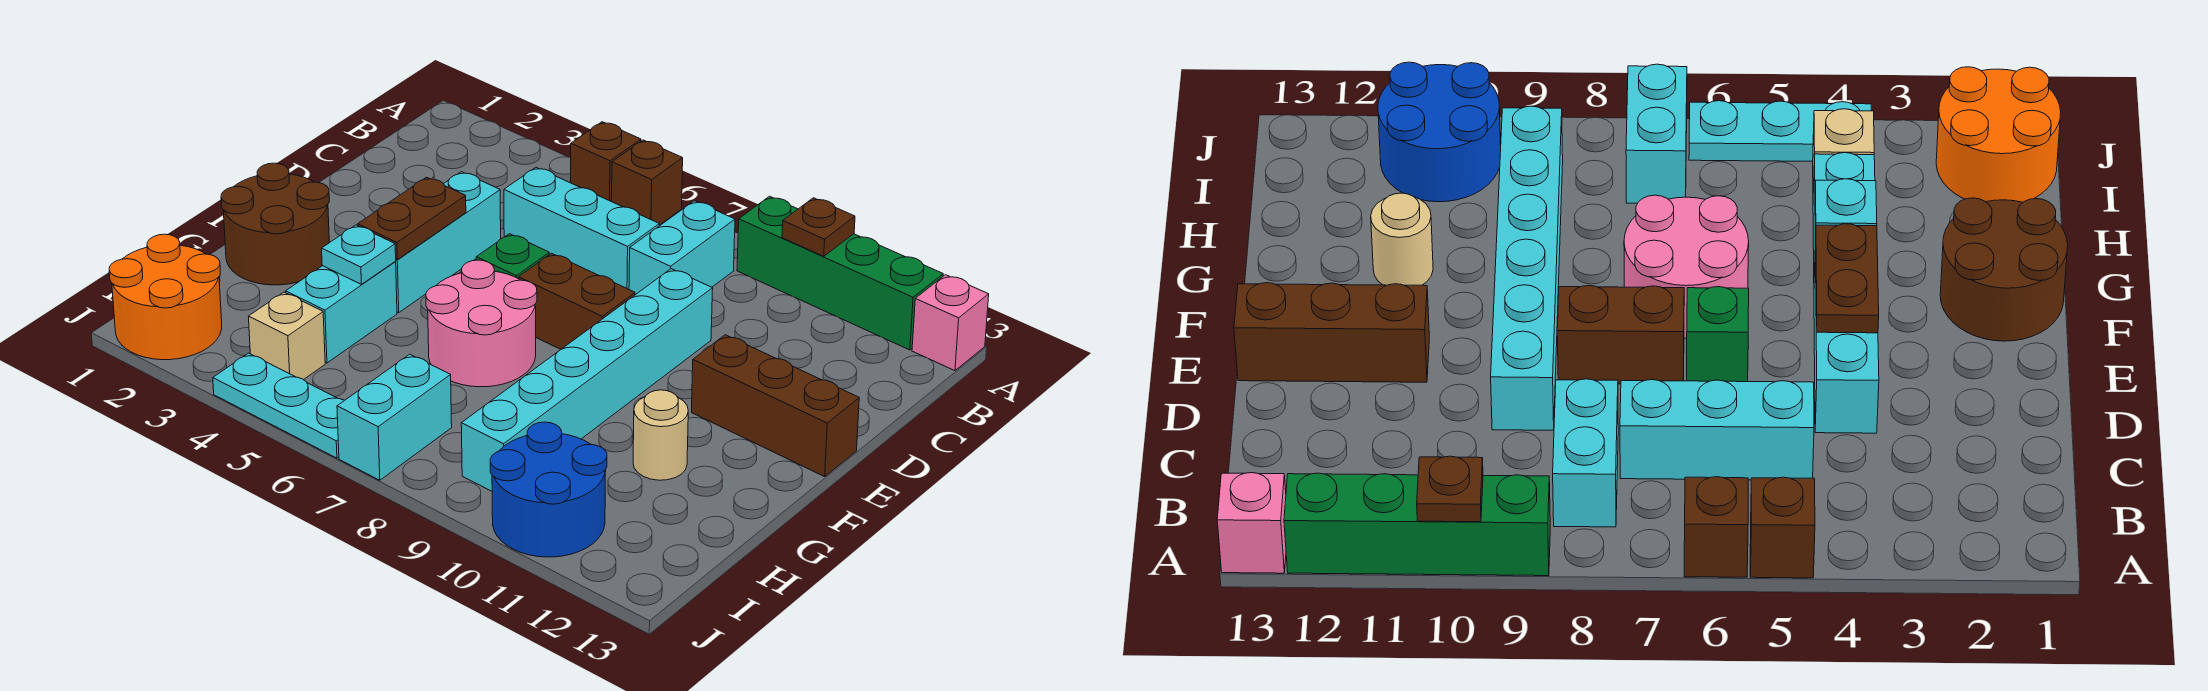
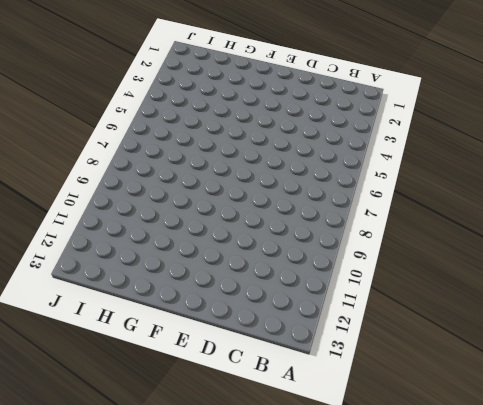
none -> brown brick A5 level 1
none -> brown brick A6 level 1
none -> green brick A9:A12 level 1

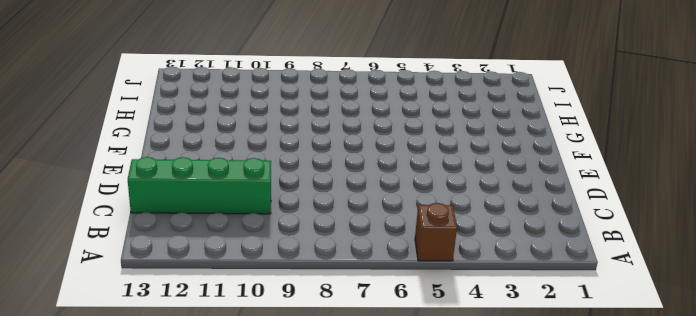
green brick C10:C13 level 1 -> green brick A9:A12 level 1
none -> brown brick A6 level 1
none -> pink brick A13 level 1
none -> cyan brick B8:C8 level 1

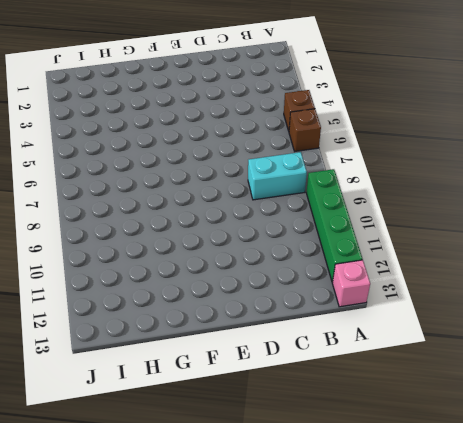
none -> cyan brick C5:C7 level 1
none -> cyan brick D4:F4 level 1
none -> cyan brick D9:I9 level 1

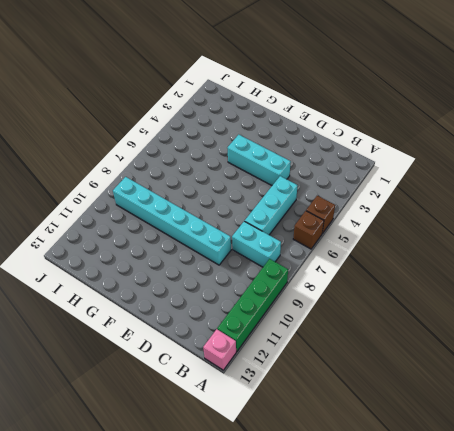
none -> green brick E6 level 1
none -> brown brick E7:E8 level 1
none -> brown brick E11:E13 level 1

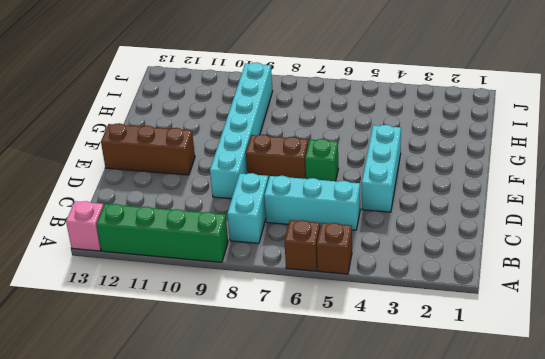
none -> brown round brick F1:G2 level 1
none -> pink round brick F6:G7 level 1
none -> cyan brick G4:H4 level 1

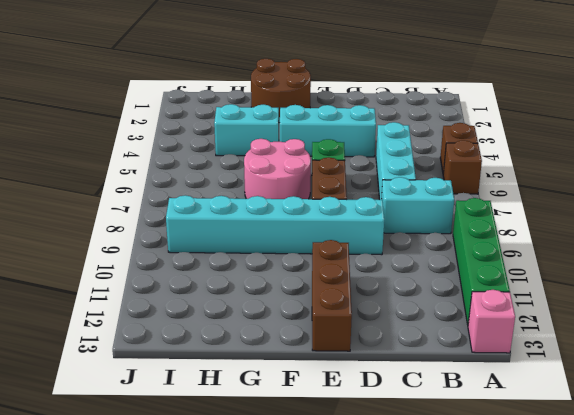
none -> tan round brick G11 level 1
none -> orange round brick I1:J2 level 1
none -> tan brick I4 level 1

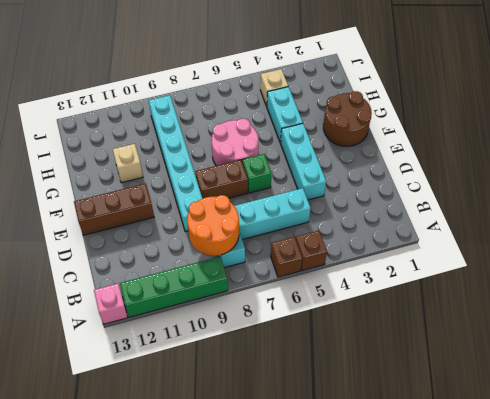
orange round brick B8:C9 level 2 -> orange round brick I1:J2 level 1
tan brick G11 level 1 -> tan round brick G11 level 1
none -> cyan brick I7:J7 level 1
none -> blue round brick I10:J11 level 1
none -> cyan plate J4:J6 level 1

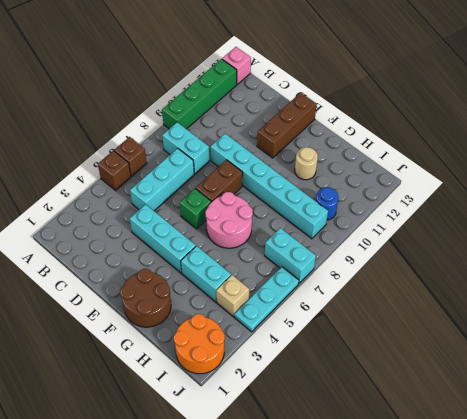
blue round brick I10 level 1 -> blue round brick I10:J11 level 1
none -> brown plate A10 level 2
none -> brown plate E4:F4 level 2
none -> cyan plate G4 level 2

